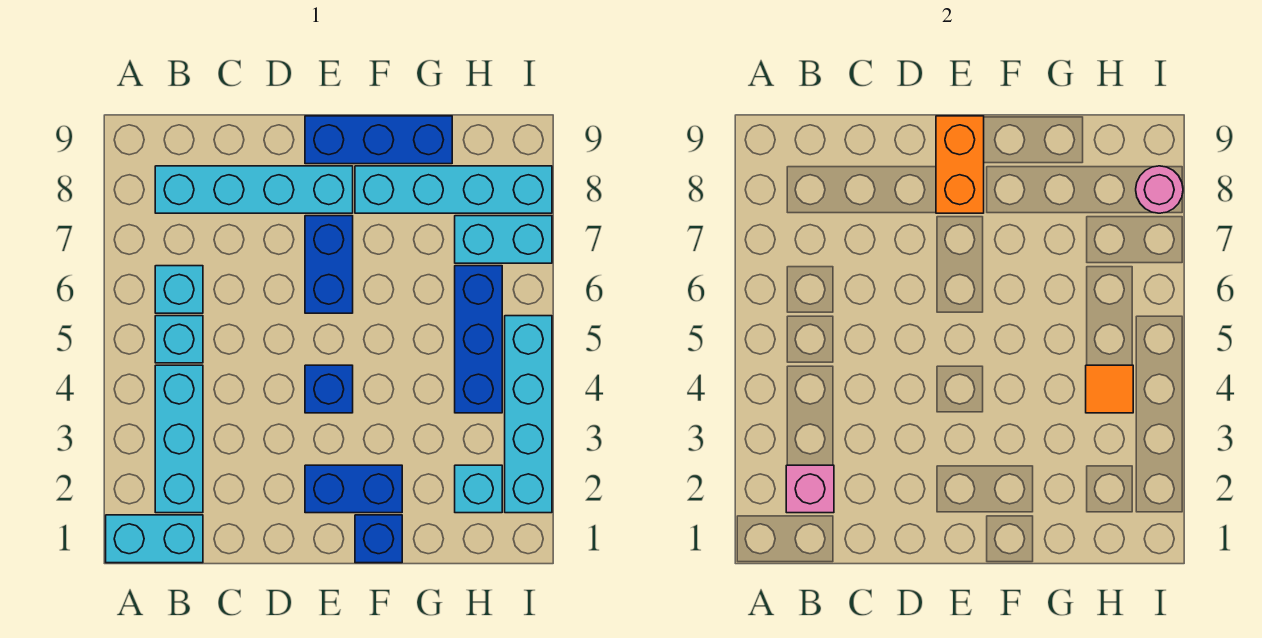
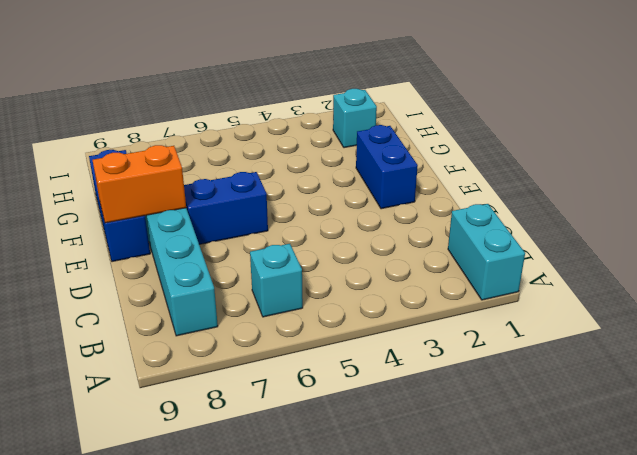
none -> cyan brick B2:B4 level 1
none -> cyan brick B5 level 1
none -> blue brick E4 level 1

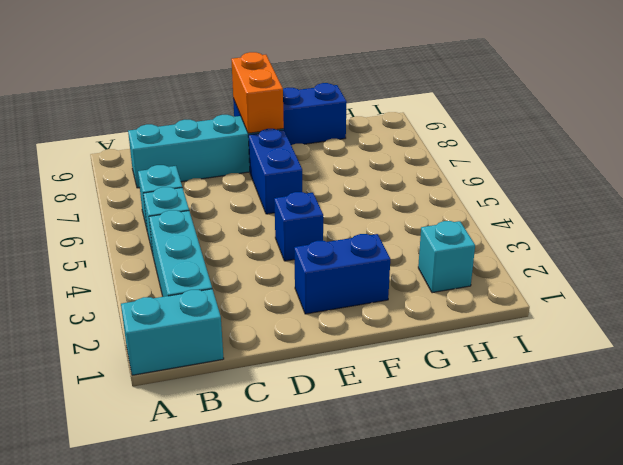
none -> blue brick F1 level 1
none -> cyan brick F8:I8 level 1
none -> blue brick H4:H6 level 1

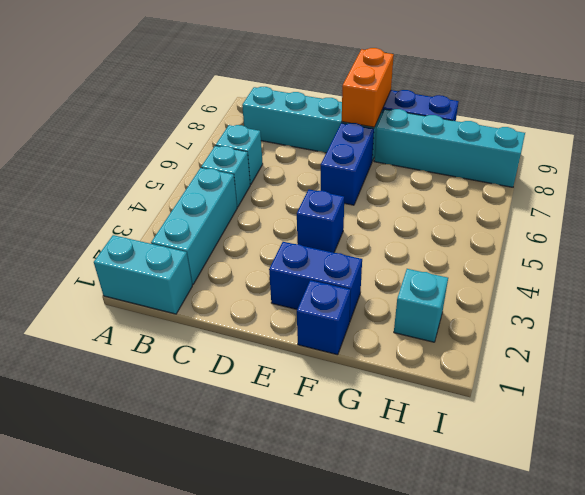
none -> blue brick H4:H6 level 1
none -> cyan brick H7:I7 level 1
none -> cyan brick I2:I5 level 1

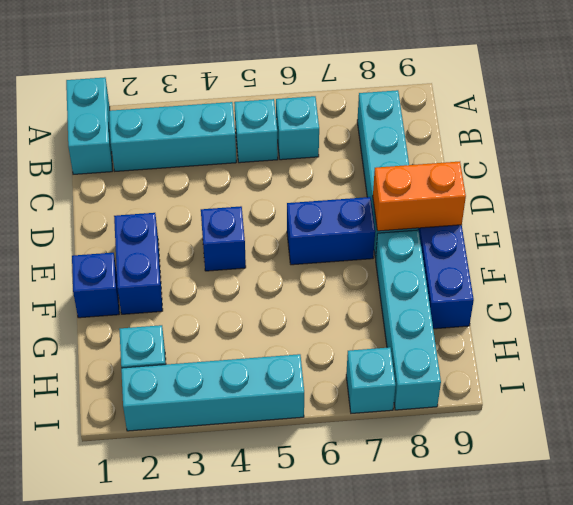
cyan brick I7 level 1 -> cyan brick H7:I7 level 1
none -> blue brick H4:H6 level 1
none -> pink brick B2 level 2
none -> orange tile H4 level 2

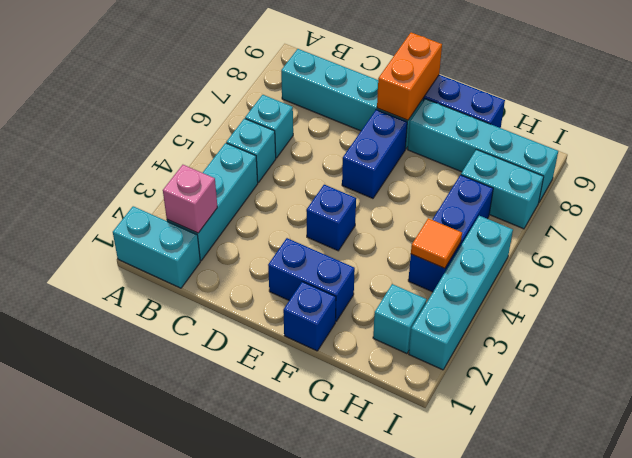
none -> pink round brick I8 level 2

